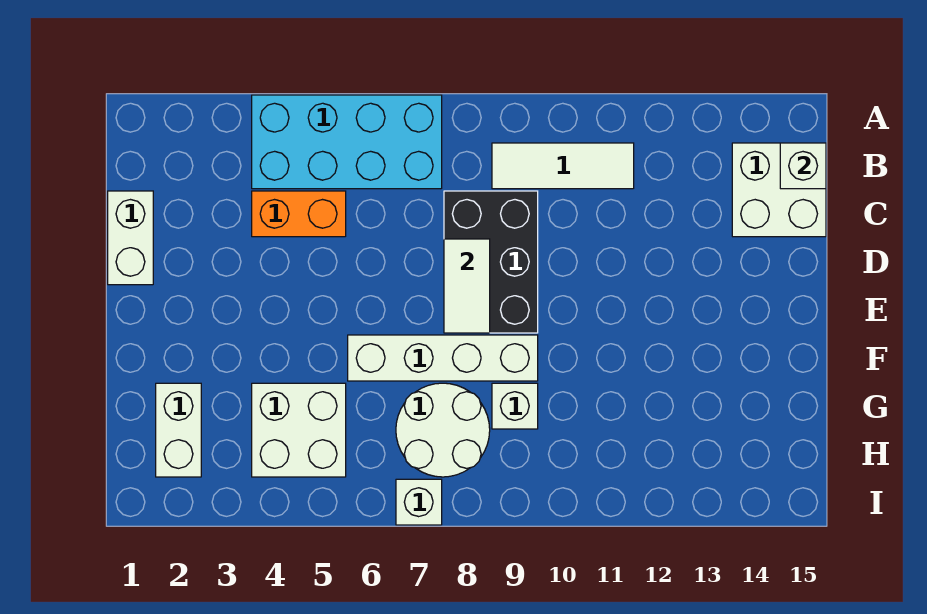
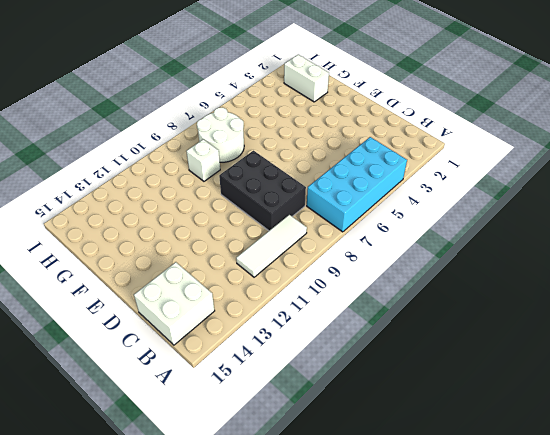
none -> white brick C1:D1 level 1
none -> orange brick C4:C5 level 1
none -> white brick F6:F9 level 1

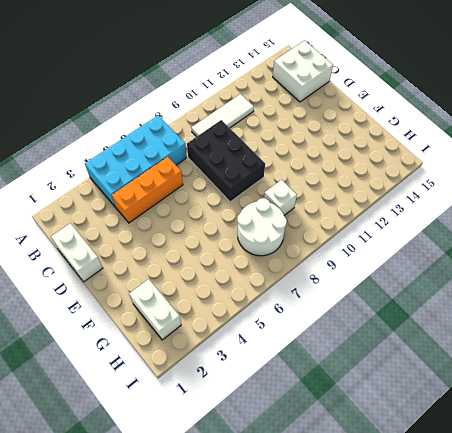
orange brick C4:C6 level 1 -> orange brick C4:C5 level 1
none -> white brick F6:F9 level 1
none -> white brick G4:H5 level 1
none -> white brick I7 level 1

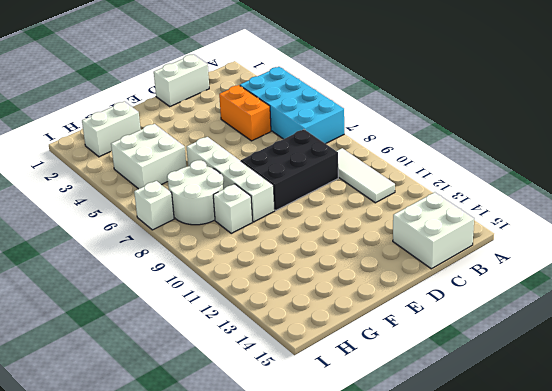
none -> white brick B15 level 2
none -> white tile D8:E8 level 2

